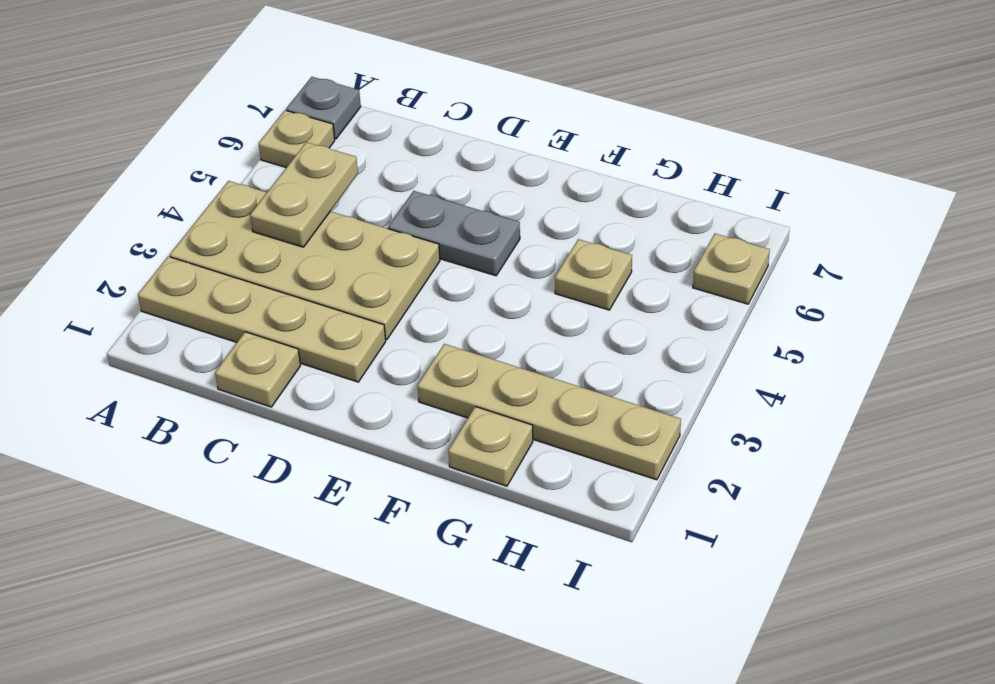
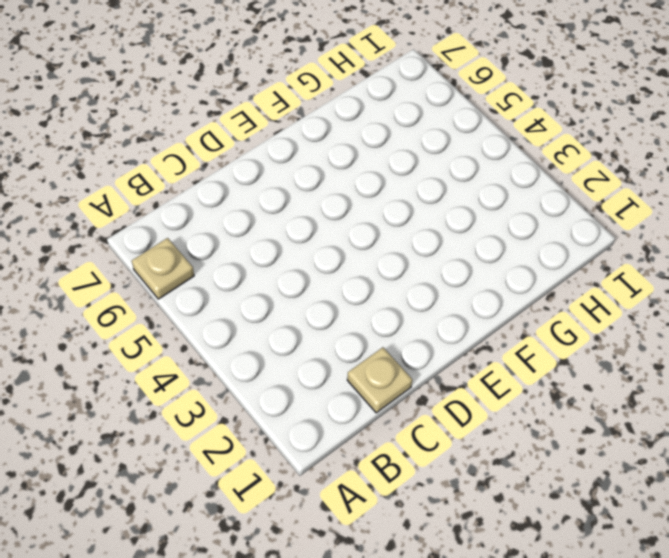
none -> tan plate A2:D2 level 1
none -> tan plate A3:D4 level 1

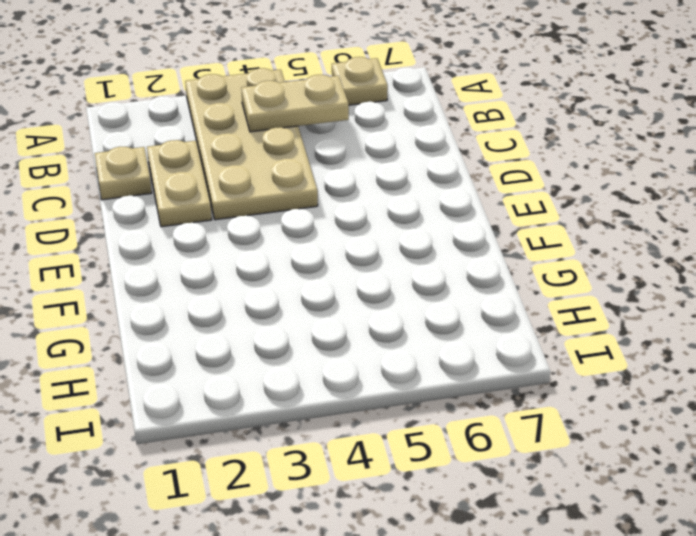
tan plate C2:D2 level 1 -> tan plate A2:D2 level 1
none -> grey plate A7 level 1
none -> grey plate D5:E5 level 1

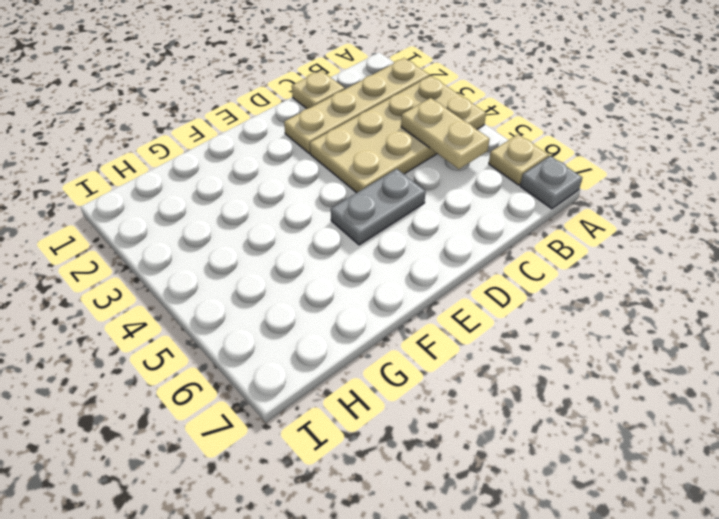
none -> tan plate F2:I2 level 1
none -> tan plate G1 level 1

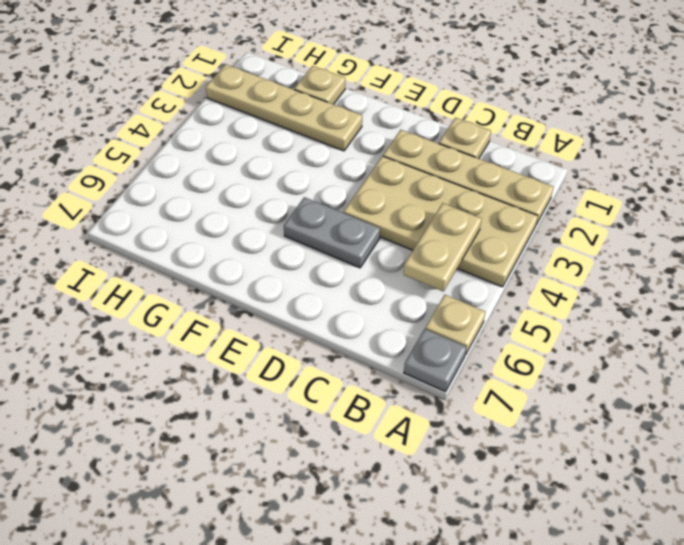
none -> tan plate G5 level 1
none -> tan plate I6 level 1

